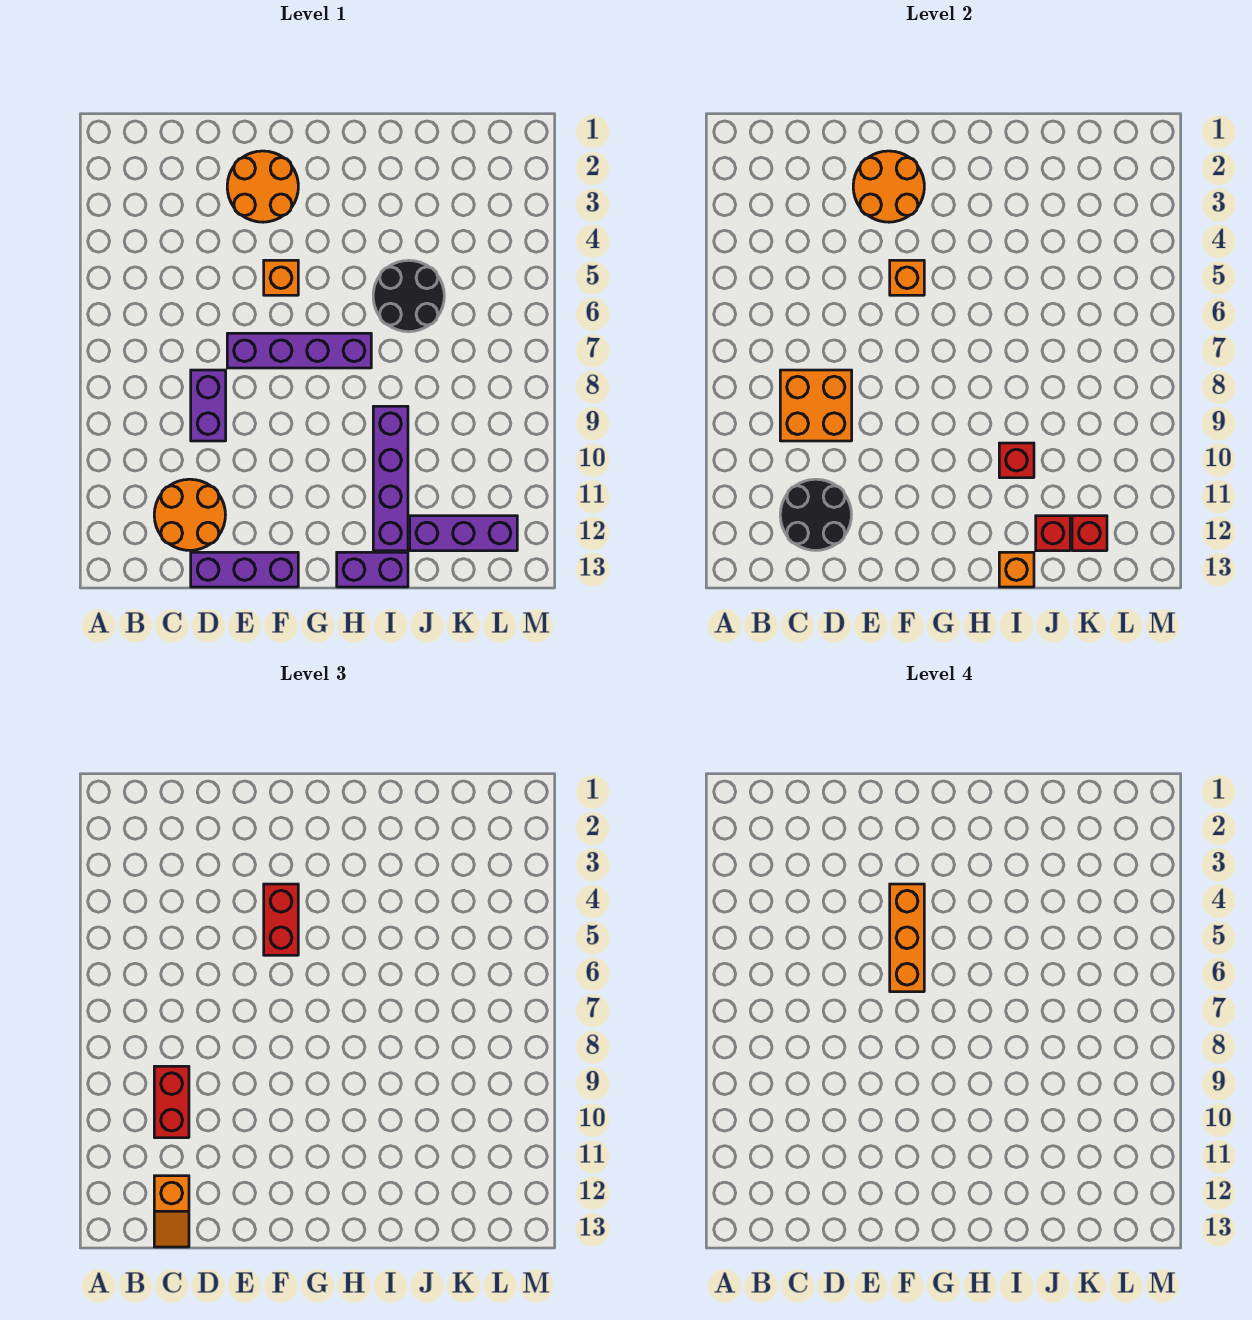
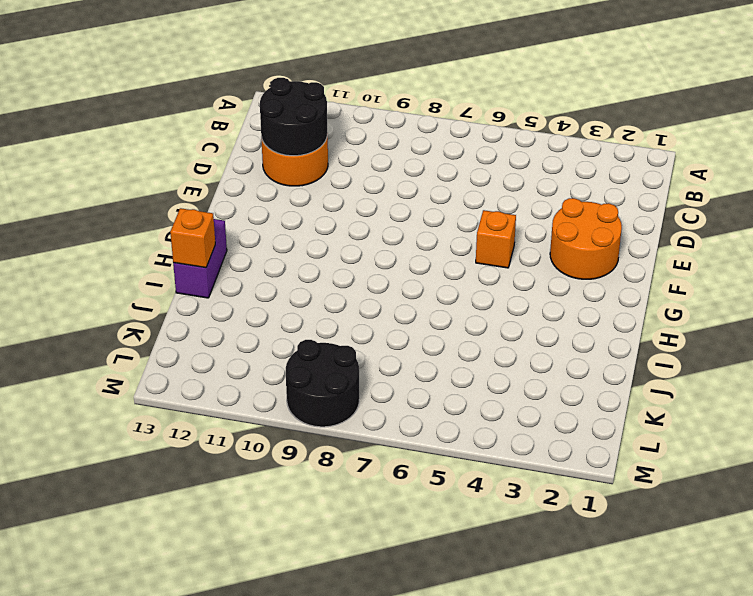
black round brick L8:M9 level 1 -> black round brick I5:J6 level 1
none -> purple brick D8:D9 level 1
none -> purple brick D13:F13 level 1
none -> purple brick E7:H7 level 1

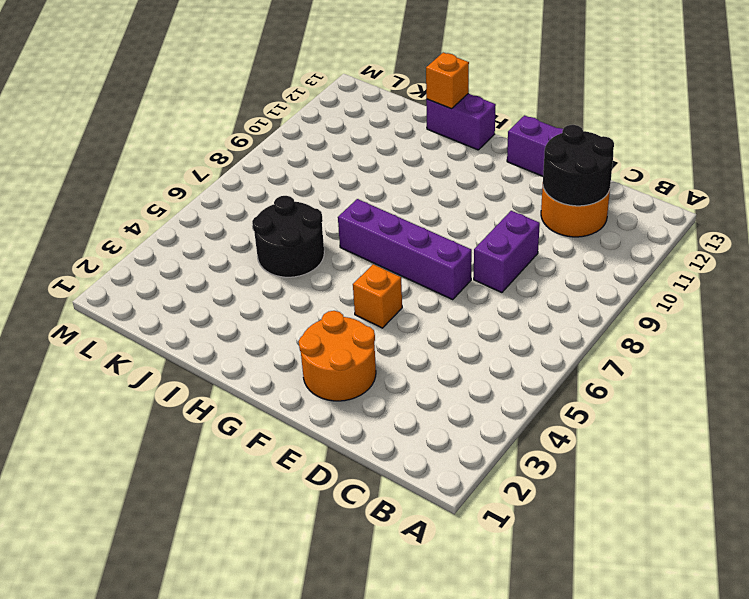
none -> purple brick I9:I12 level 1
none -> purple brick J12:L12 level 1
none -> orange brick C8:D9 level 2

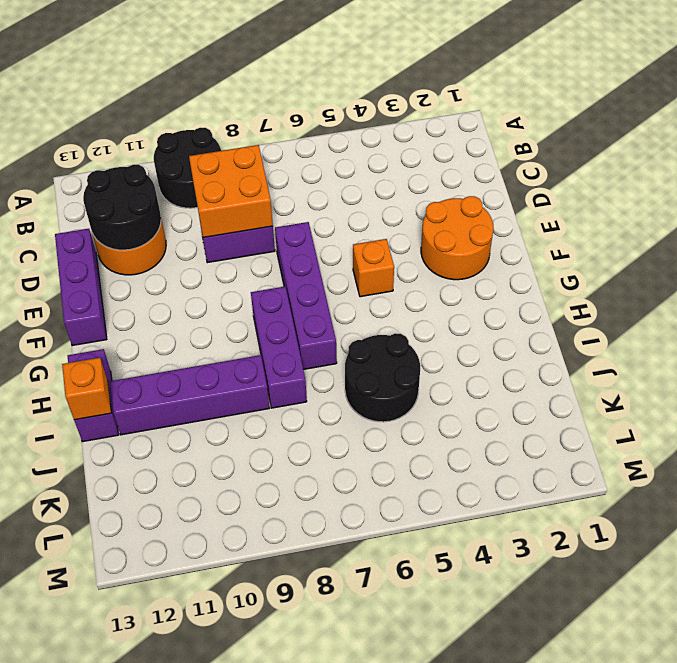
black round brick A9:B10 level 1 -> none
purple brick G8:I8 level 1 -> purple brick J12:L12 level 1
none -> orange round brick E2:F3 level 2
none -> orange brick F5 level 2
none -> red brick I10 level 2

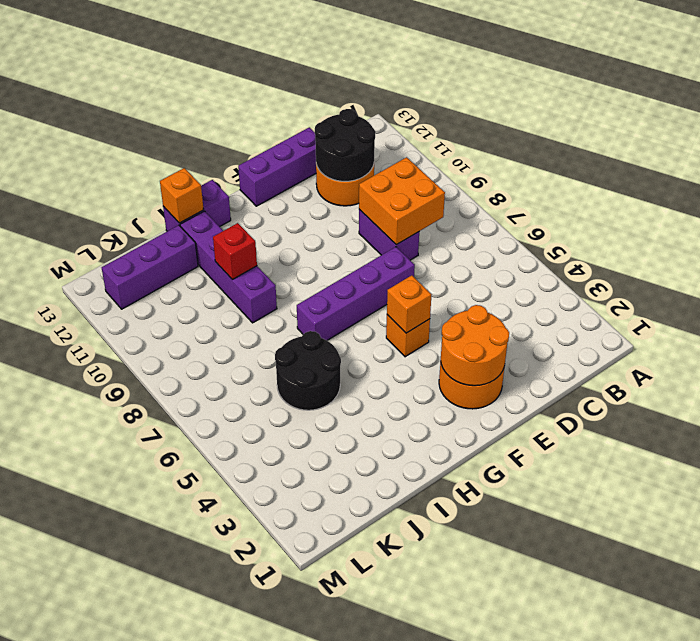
none -> red brick J12 level 2
none -> red brick K12 level 2
none -> red brick C9:C10 level 3

